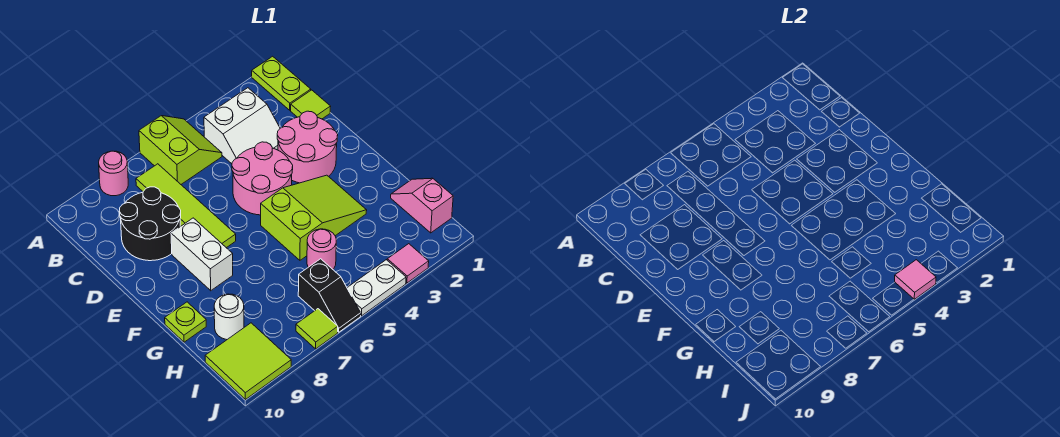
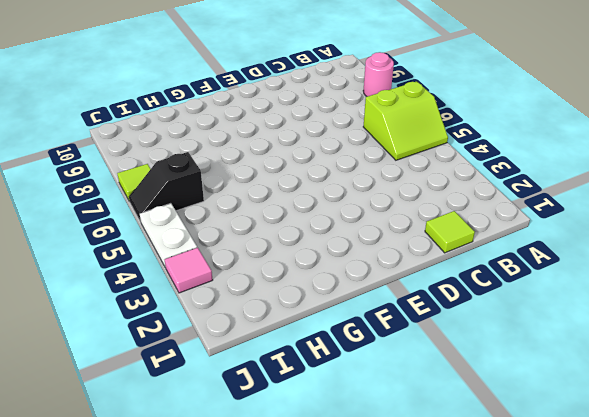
none -> lime plate A1:B1 level 1
none -> white slope B3:C4 level 1 top B
none -> lime tile B7:E7 level 1

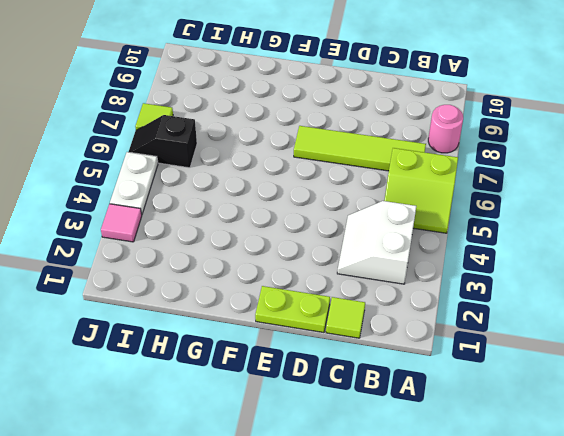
lime plate D1:E1 level 1 -> lime plate A1:B1 level 1
none -> black round brick C8:D9 level 1
none -> pink round brick D2:E3 level 1
none -> pink round brick D4:E5 level 1

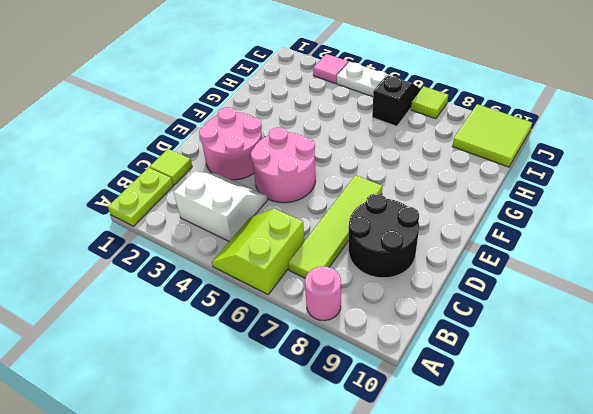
none -> white brick E8:F8 level 1
none -> lime slope F3:G5 level 1 top 5
none -> lime plate G10 level 1

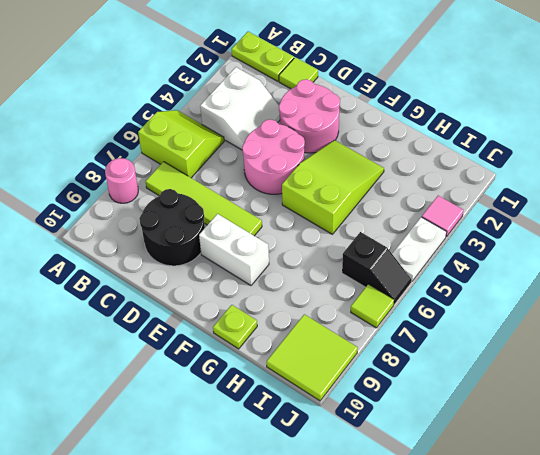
none -> pink slope H1:I1 level 1 top I
none -> pink round brick H5 level 1
none -> white round brick H9 level 1

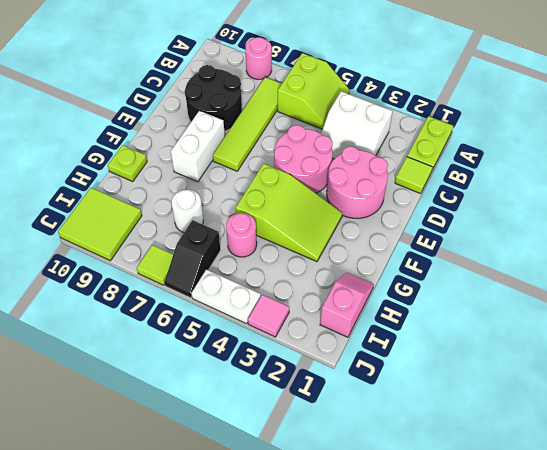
white round brick H7 level 1 -> white round brick H9 level 1
none -> pink tile J4 level 2

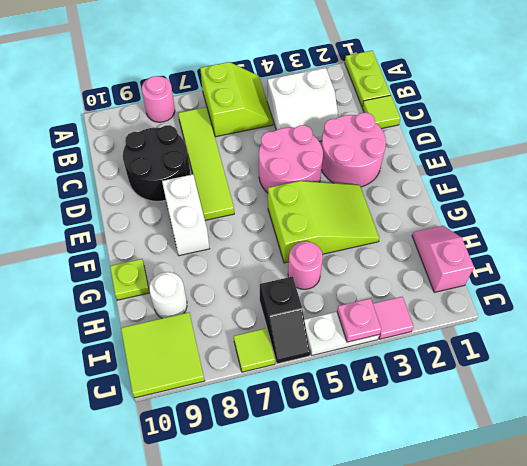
pink plate J4 level 2 -> pink tile J4 level 2

